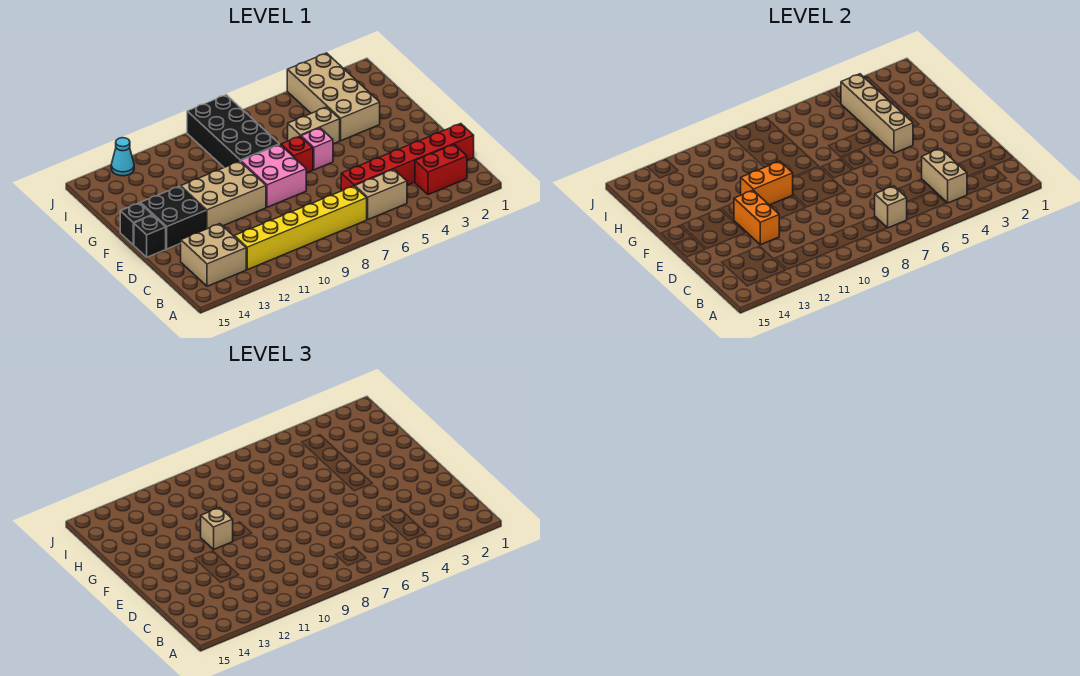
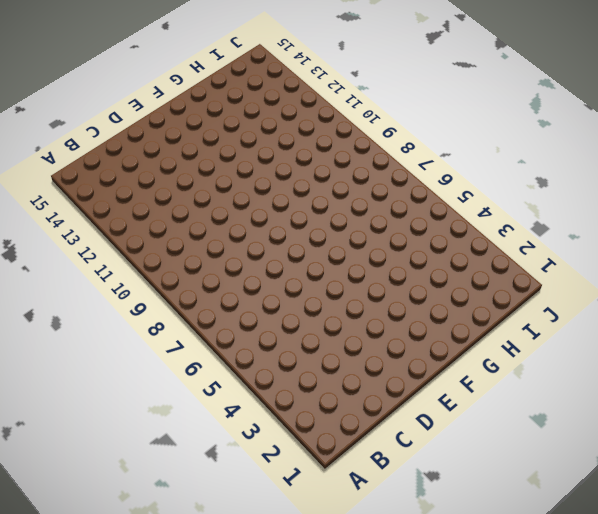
none -> red brick B2:B3 level 1
none -> tan brick B5:B6 level 1
none -> yellow brick B7:B12 level 1

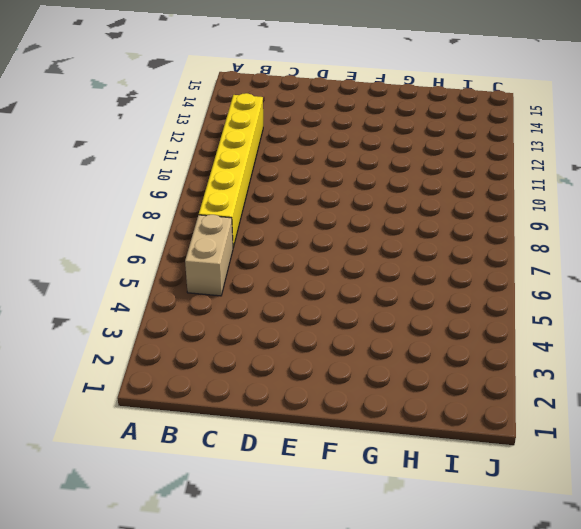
none -> red brick B2:B3 level 1
none -> tan brick B13:C14 level 1
none -> red brick C1:C6 level 1

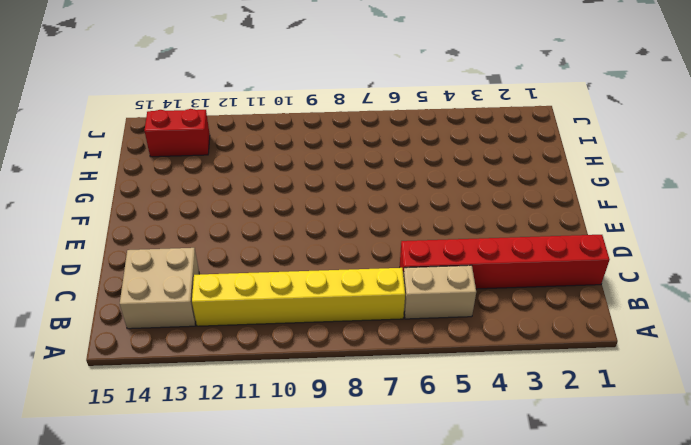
red brick I13:I14 level 1 -> red brick B2:B3 level 1
none -> pink brick E8:F9 level 1
none -> tan brick E10:F12 level 1
none -> black brick E13:F14 level 1

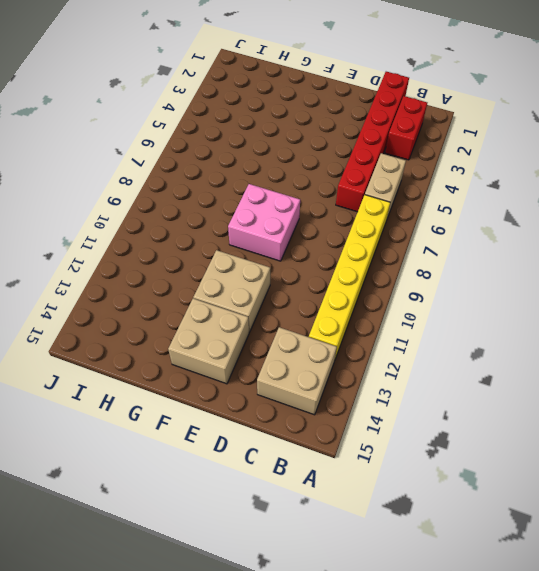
tan brick E11:F12 level 1 -> tan brick E10:F12 level 1
tan brick E13:F14 level 1 -> black brick E13:F14 level 1
none -> black brick E15 level 1
none -> pink brick F6 level 1
none -> red brick F7 level 1

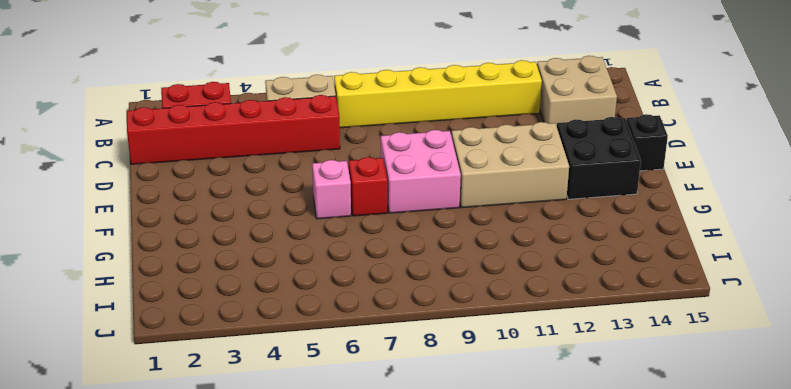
none -> black brick F15 level 1
none -> tan brick G3:J4 level 1
none -> tan brick G5:G6 level 1

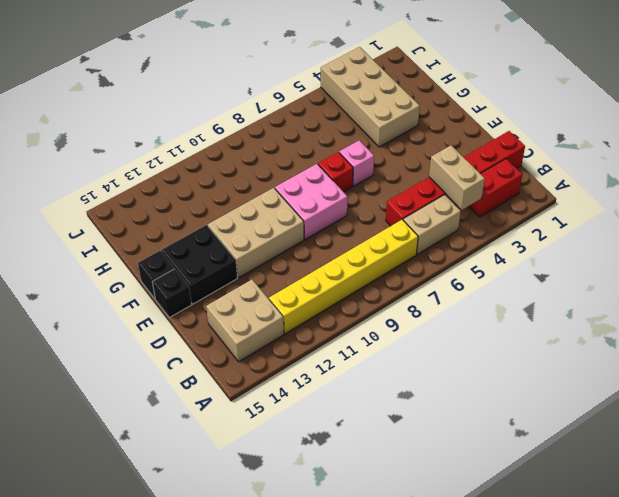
none -> tan brick G5:G6 level 1
none -> black brick G8:J9 level 1
none -> cyan cone J13 level 1

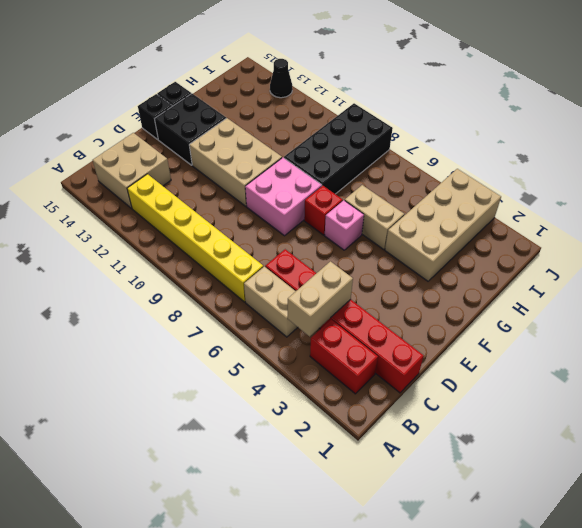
black cone J13 level 1 -> cyan cone J13 level 1
none -> tan brick B7 level 2
none -> orange brick D12:E12 level 2
none -> tan brick F4:I4 level 2

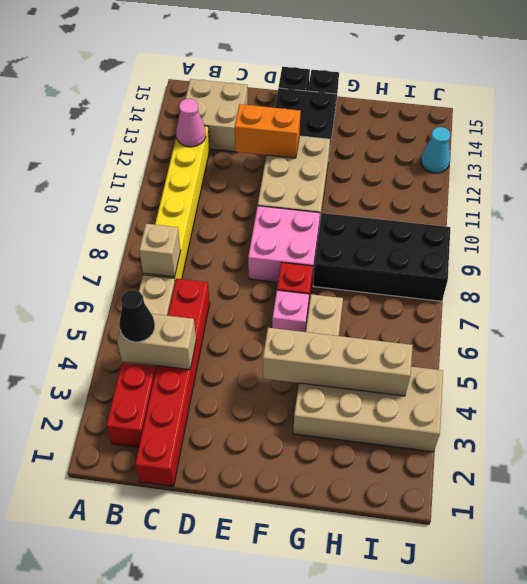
black cone B4 level 3 -> none
pink cone B12 level 2 -> none
none -> orange brick F10:F11 level 2
none -> tan brick F11 level 3

